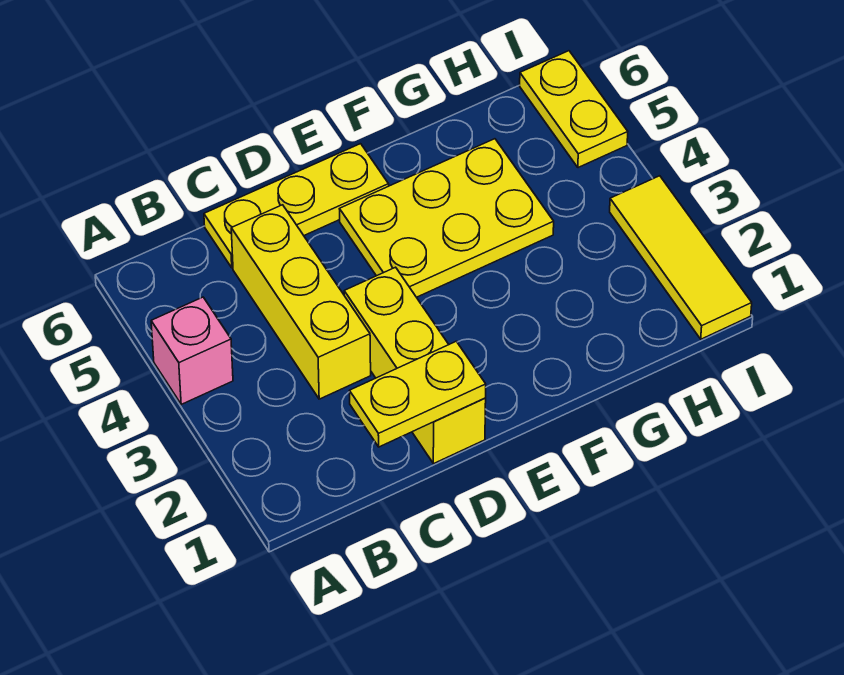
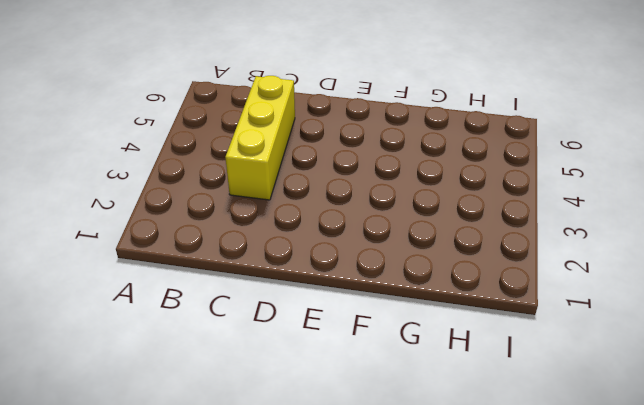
none -> pink brick A4 level 1
none -> yellow plate C6:E6 level 1

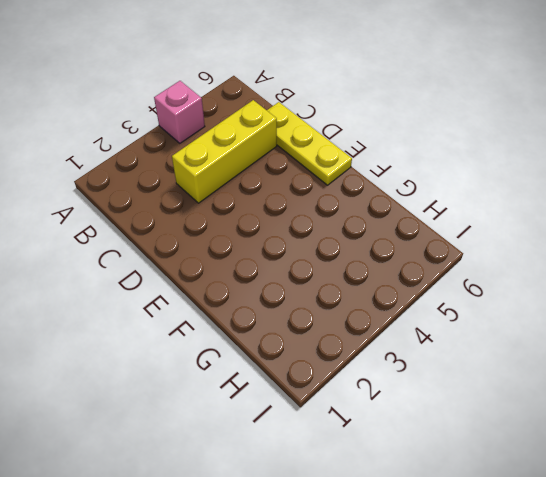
none -> yellow brick D1:D3 level 1
none -> yellow plate E4:G5 level 1

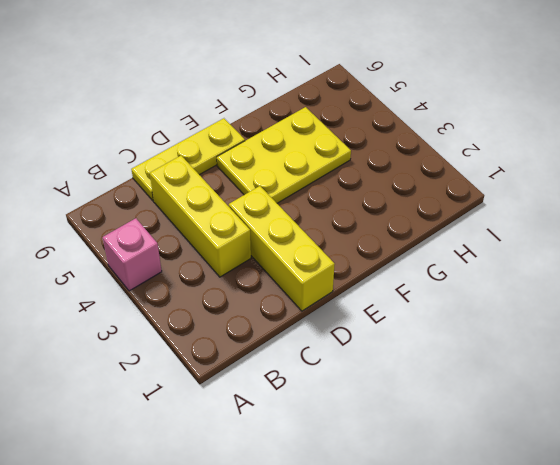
none -> yellow tile I1:I3 level 1
none -> yellow plate I5:I6 level 1

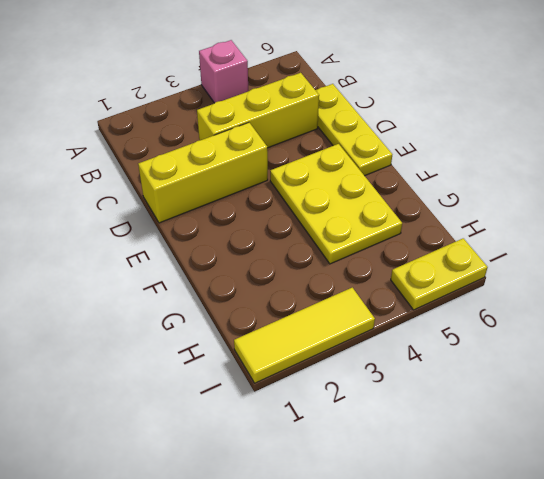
none -> yellow plate C1:D1 level 2

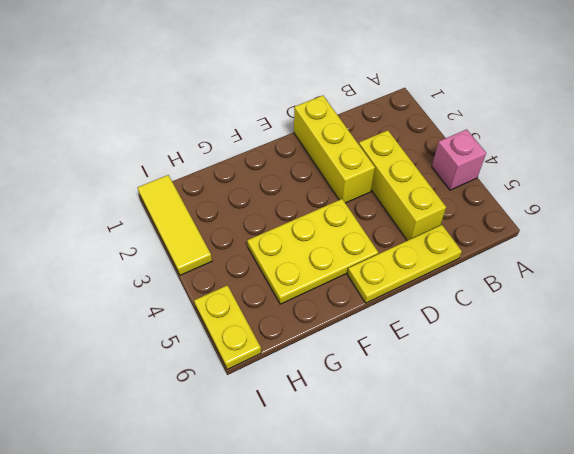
none -> yellow plate C1:D1 level 2

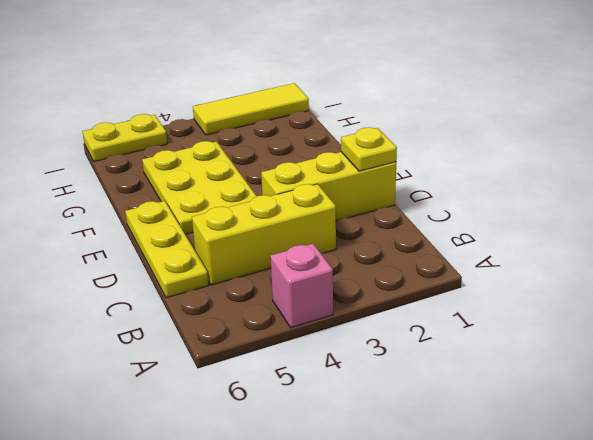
yellow plate D1 level 2 -> yellow plate C1:D1 level 2

